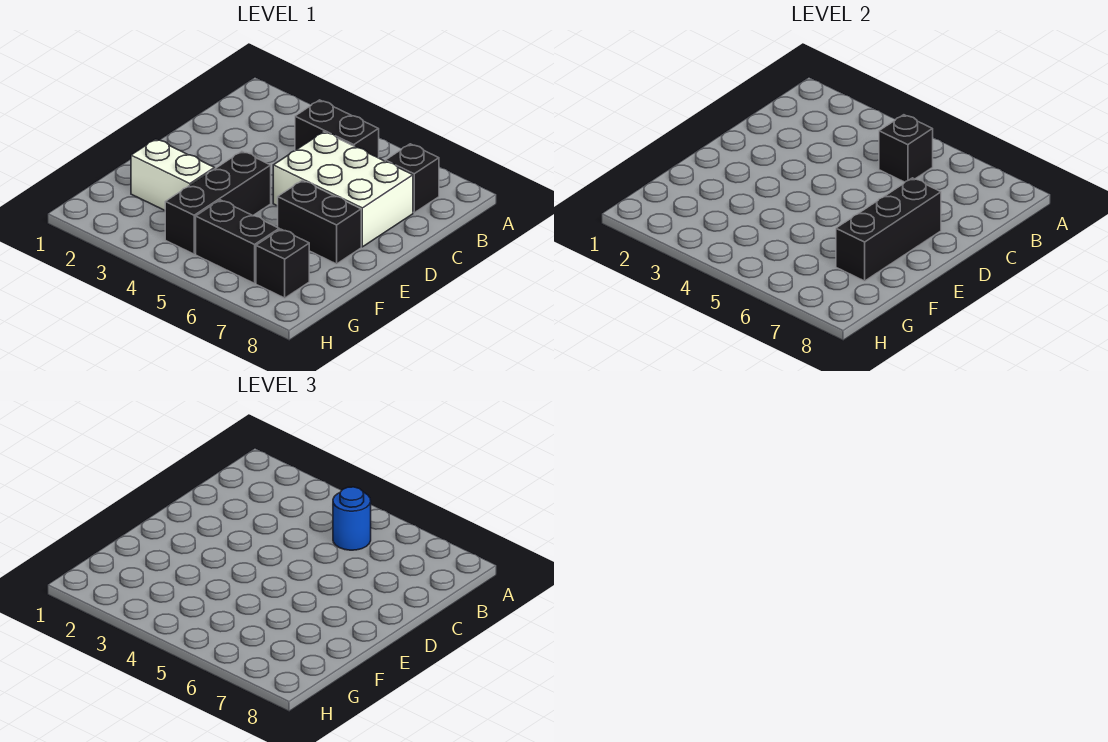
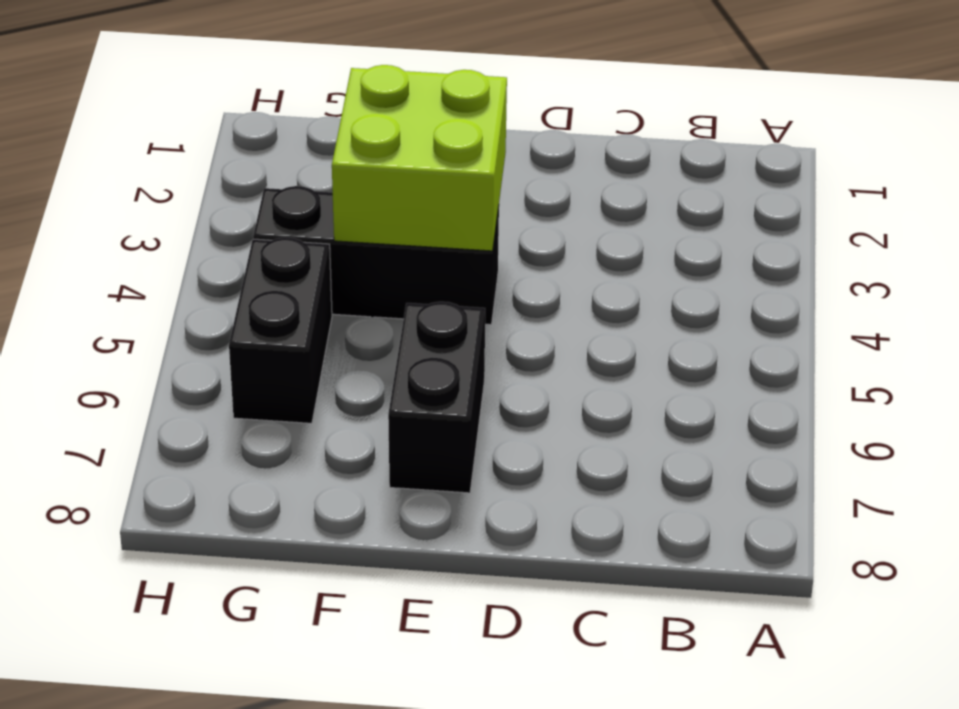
lime brick E3:F4 level 2 -> none
none -> black brick B4:B5 level 1
none -> black brick B7 level 1

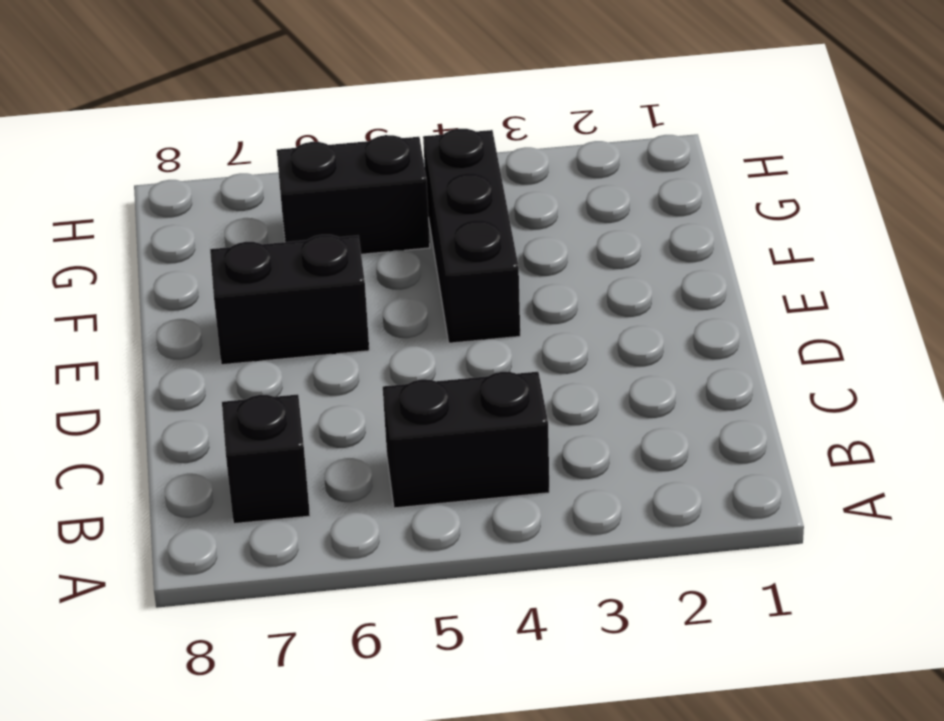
none -> white brick C5:D7 level 1
none -> white brick F2:F3 level 1

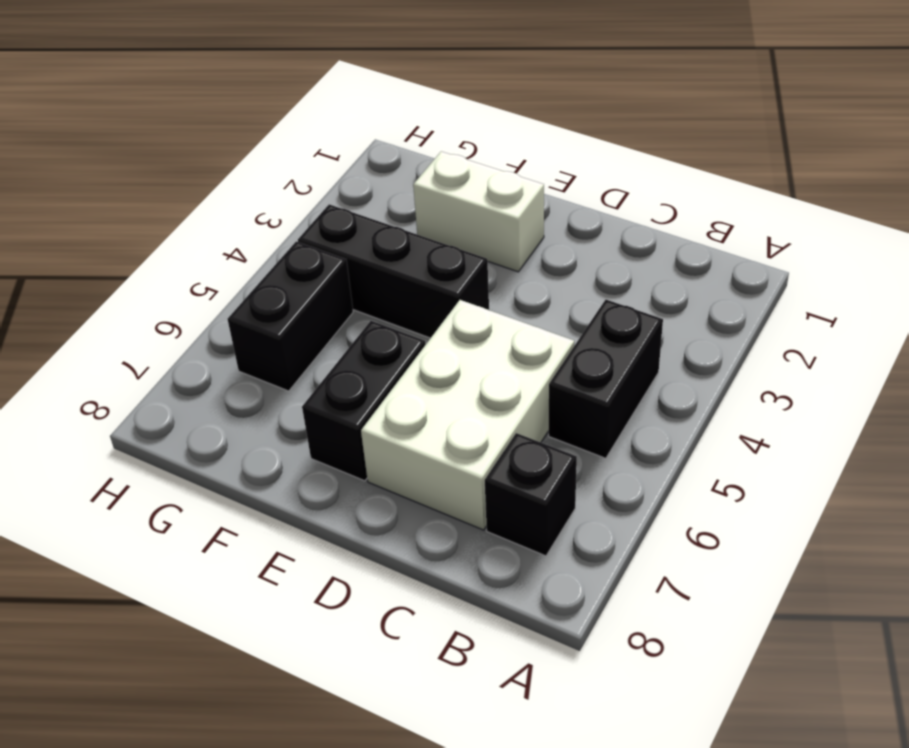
white brick E2:F2 level 1 -> white brick F2:F3 level 1
none -> black brick G7 level 1
none -> black brick B5 level 2

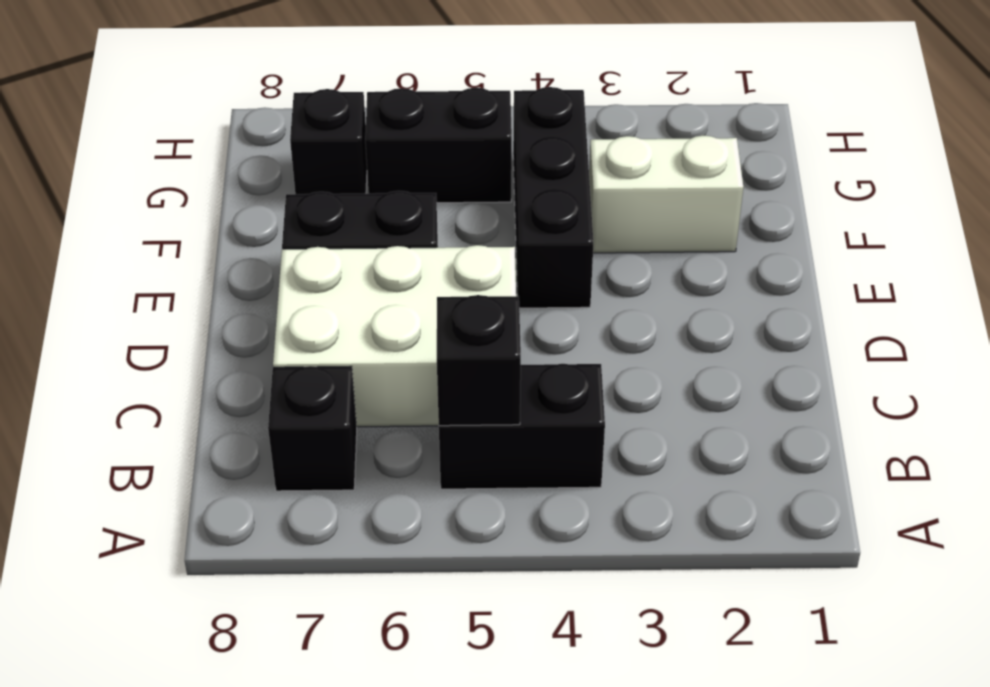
none -> black brick D7:F7 level 2
none -> blue round brick B5 level 3

